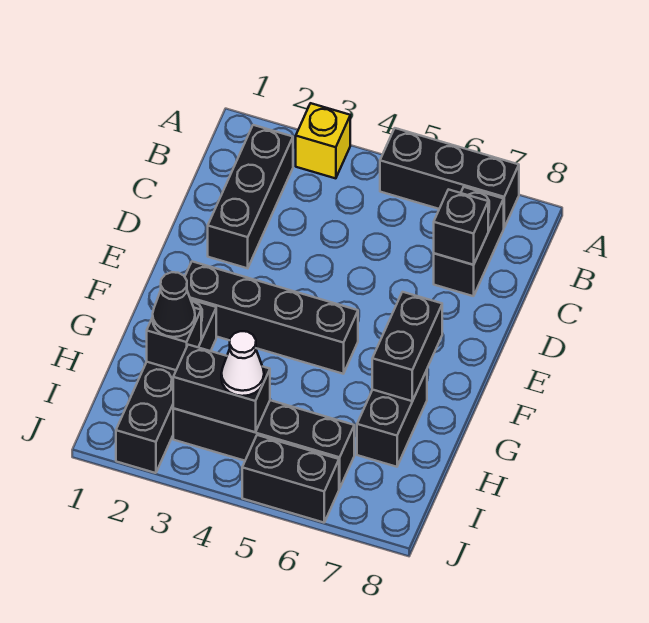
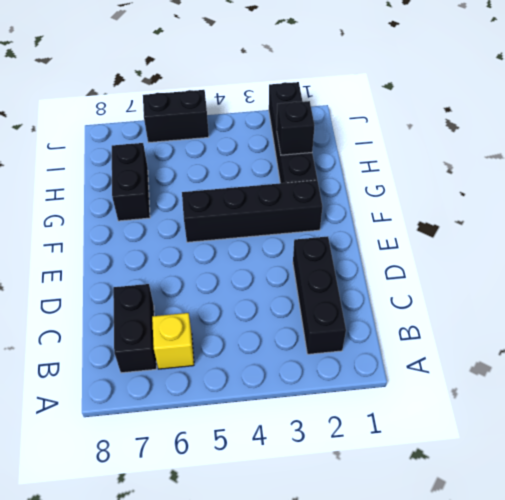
yellow brick B6 level 1 -> yellow brick A3 level 1
none -> black brick A5:A7 level 1
none -> black brick I3:I6 level 1
none -> black brick C7 level 2

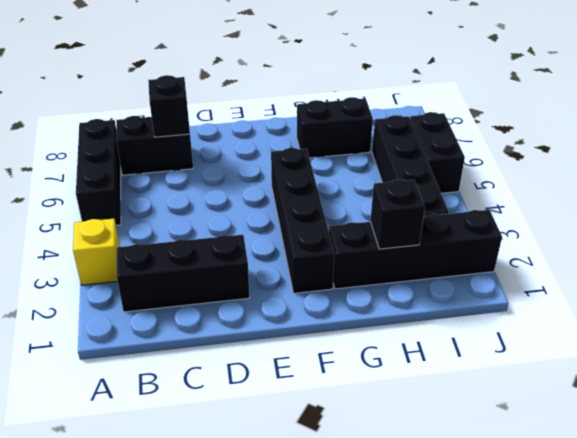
none -> black brick F7:G7 level 2
none -> black brick I3:I4 level 2
none -> black cone H2 level 3

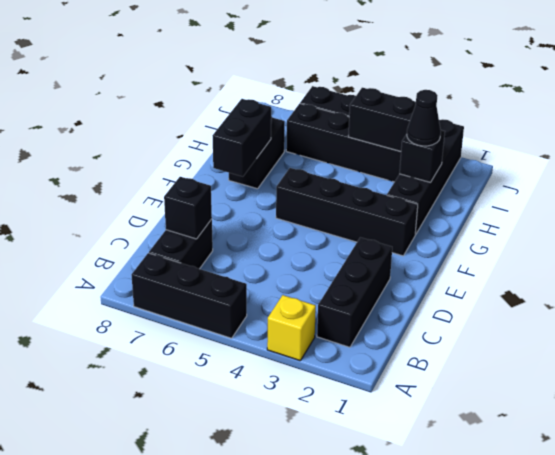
none -> white cone I4 level 3

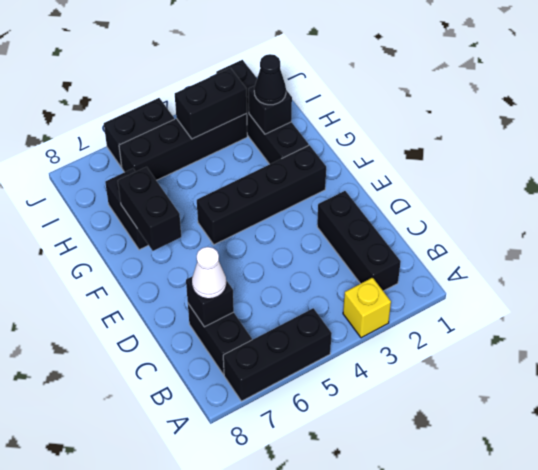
white cone C7 level 3 -> white cone I4 level 3

